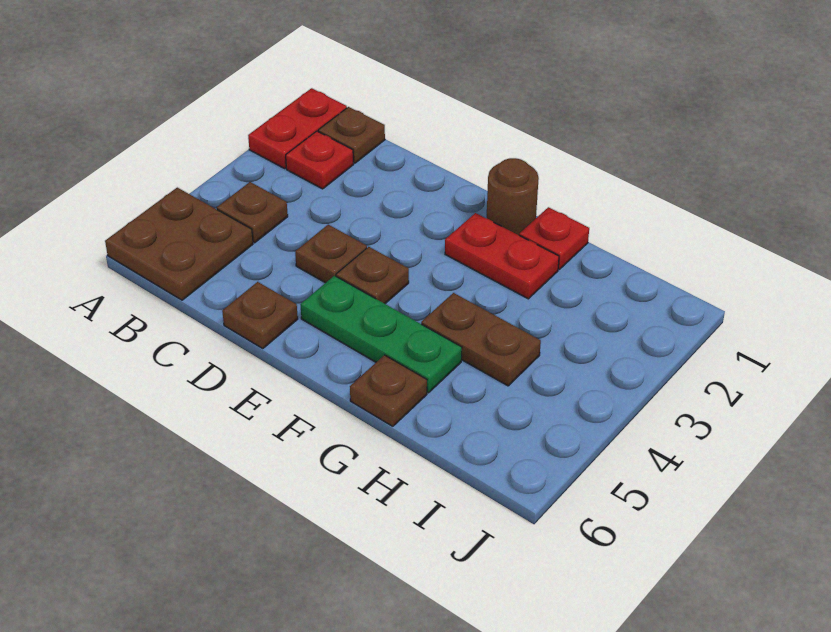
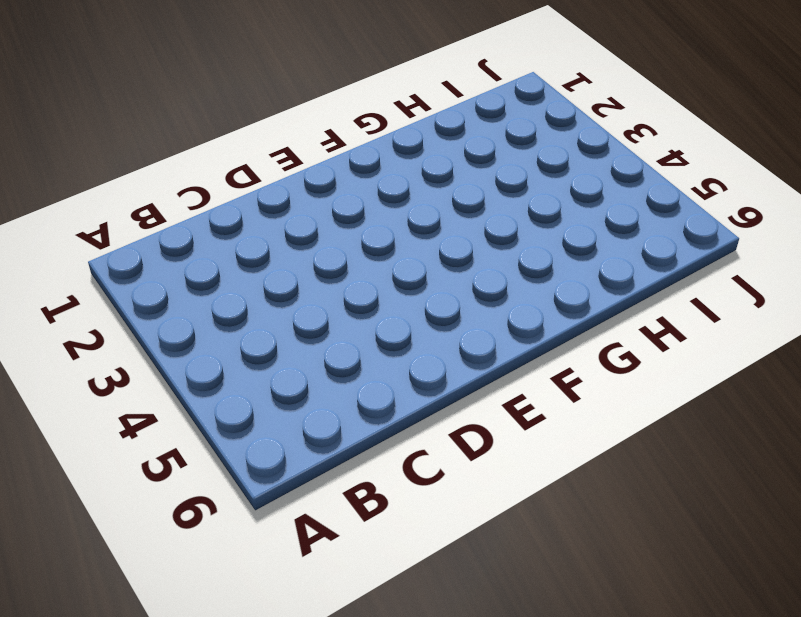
none -> red plate A1:A2 level 1
none -> brown plate A5:B6 level 1
none -> brown plate B1 level 1

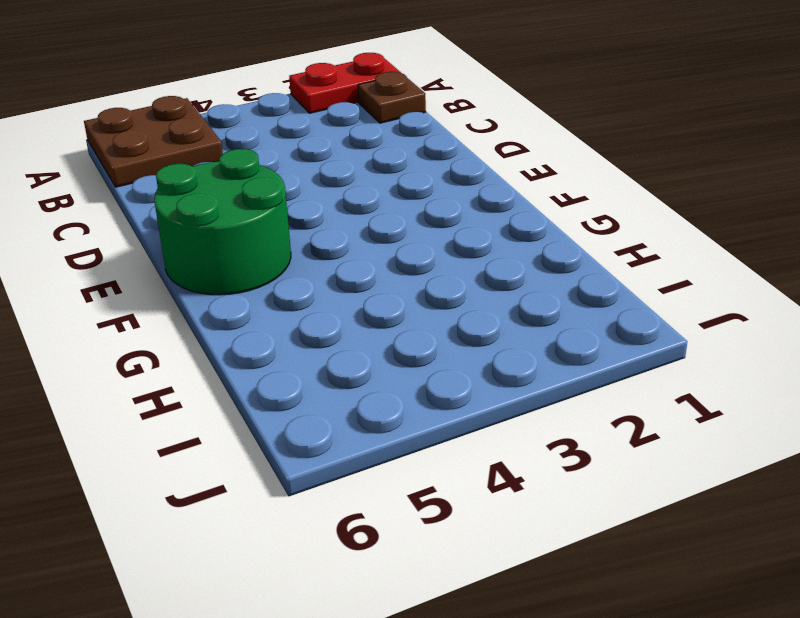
green round brick E5:F6 level 1 -> green plate E5:G5 level 1
none -> red plate B2 level 1
none -> brown plate B4 level 1
none -> brown plate D4 level 1

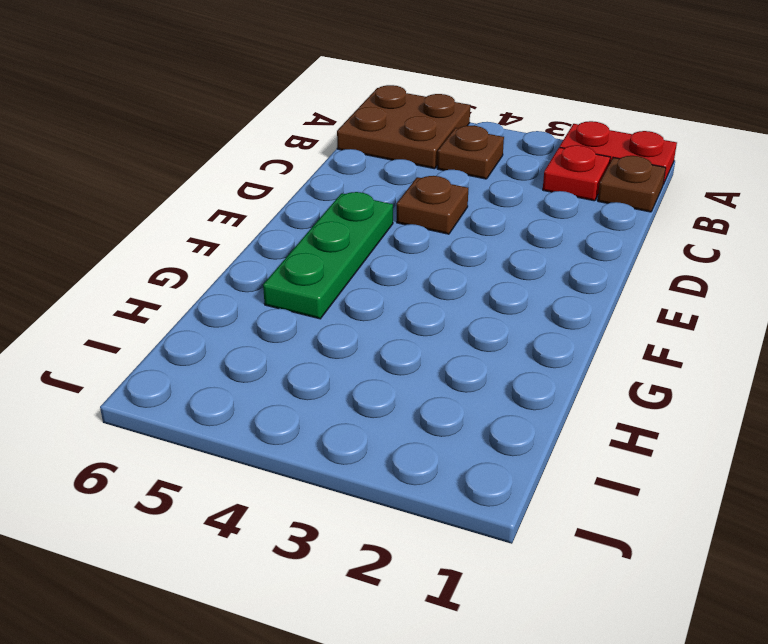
none -> brown plate D6 level 1
none -> brown plate E4 level 1
none -> brown round brick F1 level 1

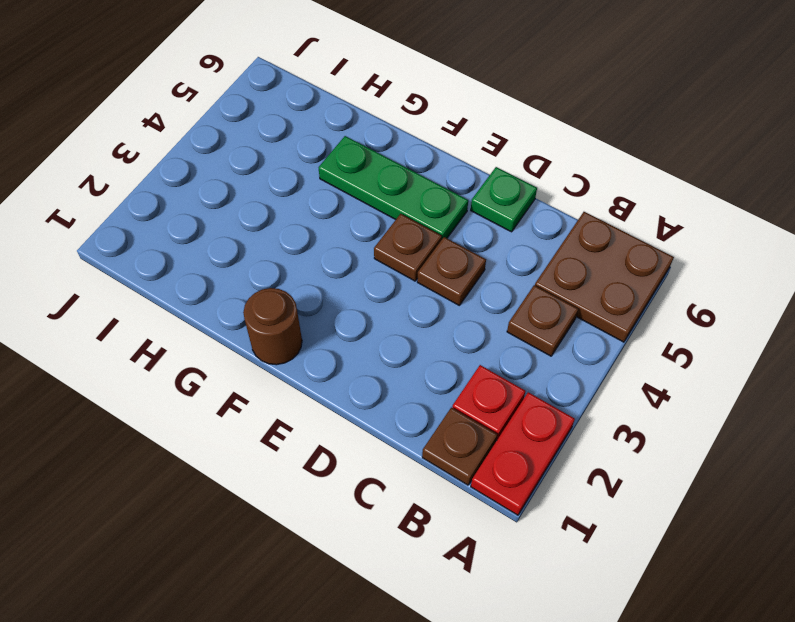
green plate D6 level 1 -> brown plate D6 level 1
none -> red plate F2:G2 level 1
none -> red plate G1 level 1
none -> brown plate G4:H4 level 1

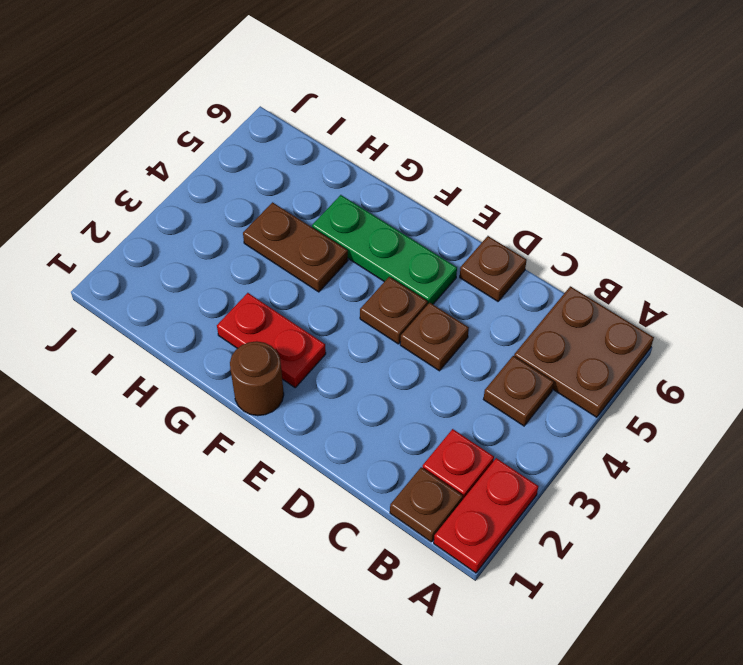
none -> red plate G1 level 1
none -> brown plate G6 level 1

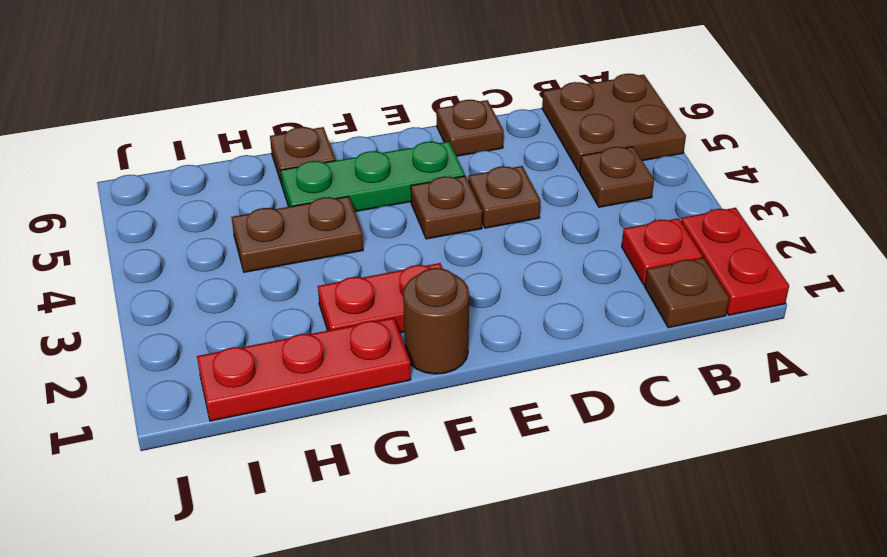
red plate G1:I1 level 1 -> red plate G1 level 1

